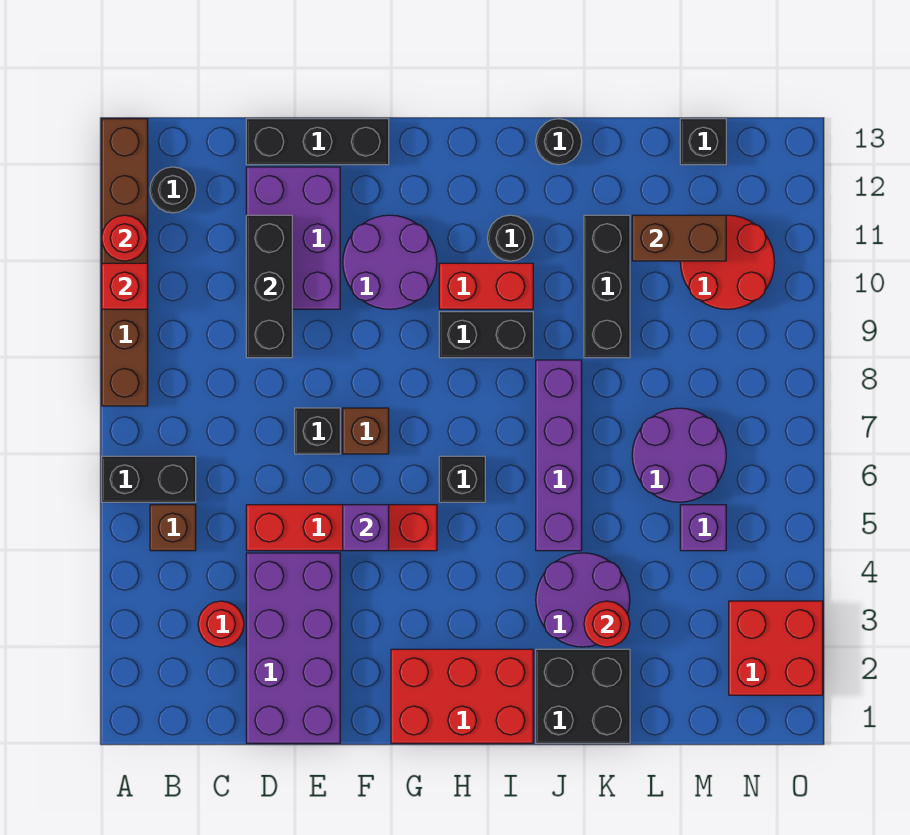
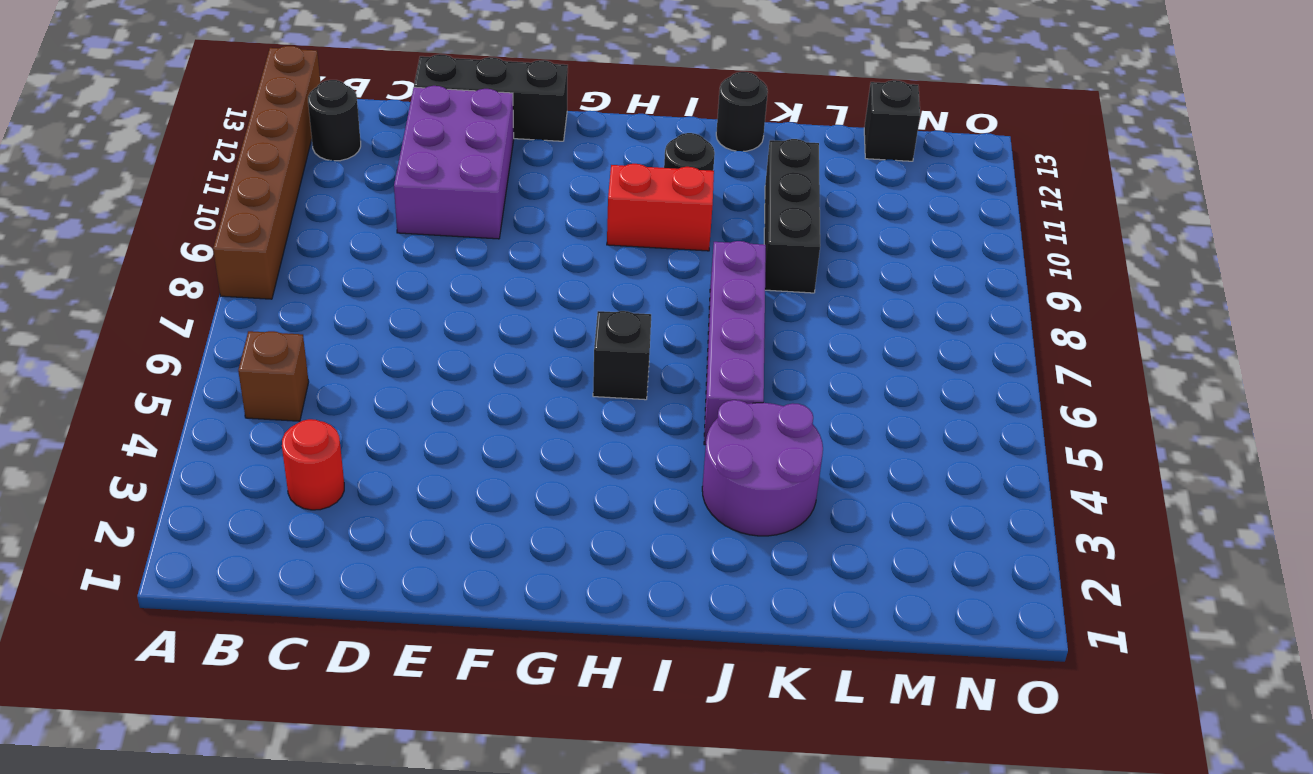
none -> black brick A6:B6 level 1
none -> purple brick D1:E4 level 1
none -> red brick D5:G5 level 1
none -> black brick E7 level 1

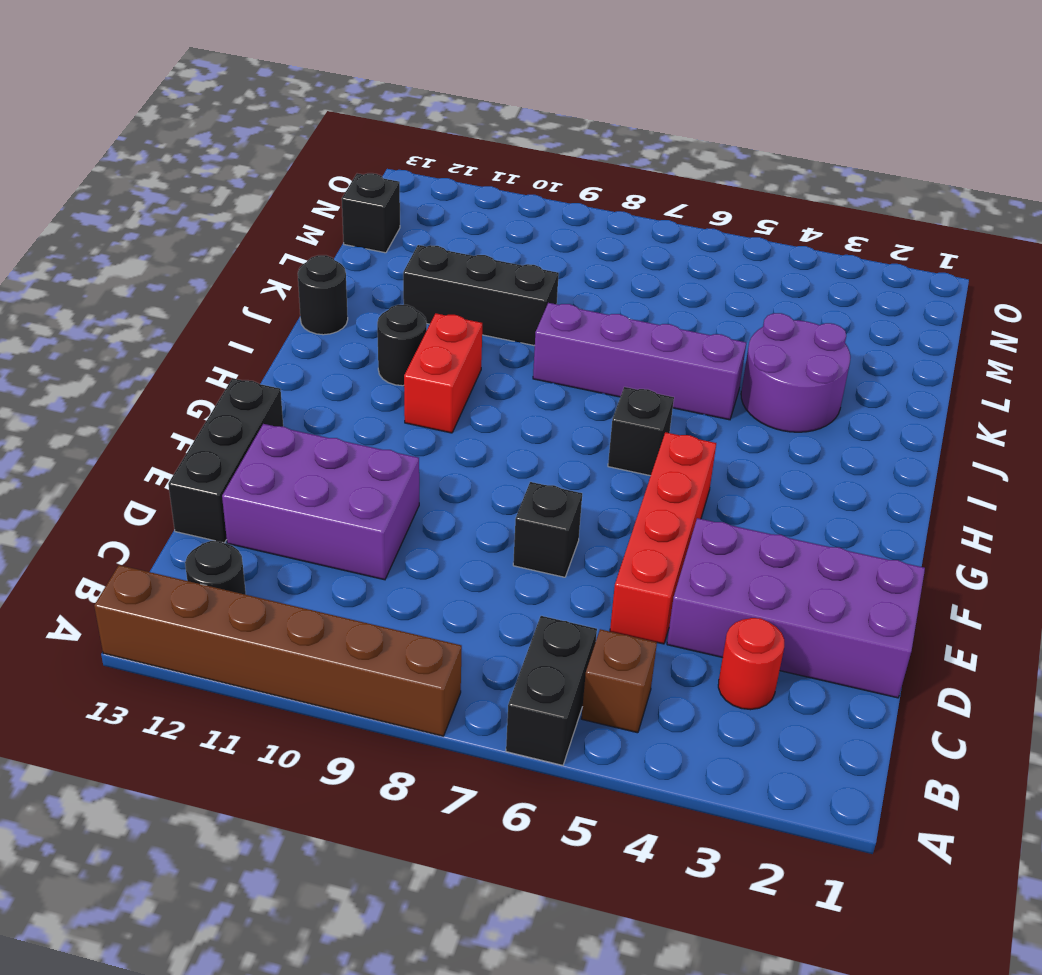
none -> brown brick F7 level 1
none -> purple round brick F10:G11 level 1
none -> red brick G1:I2 level 1
none -> black brick H9:I9 level 1

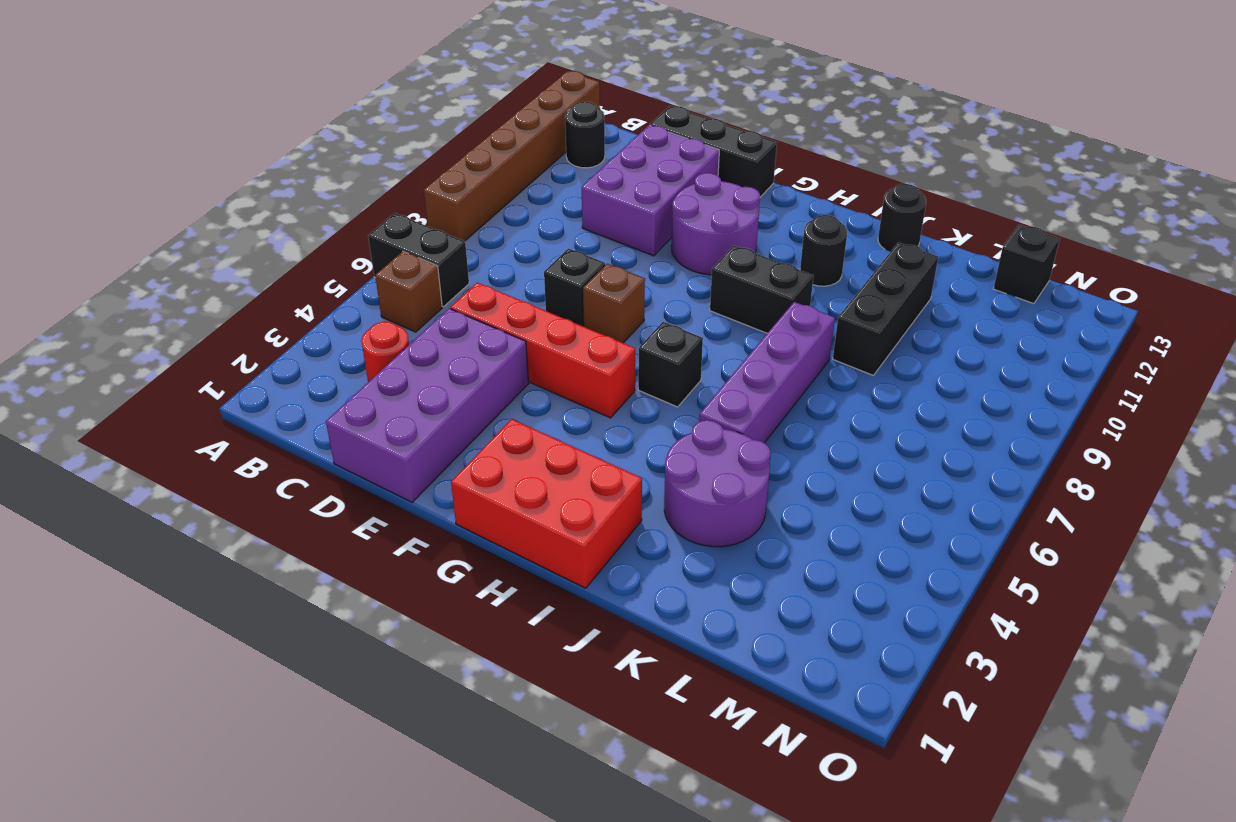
none -> red brick H10:I10 level 1
none -> black brick J1:K2 level 1
none -> purple round brick L6:M7 level 1
none -> purple brick M5 level 1

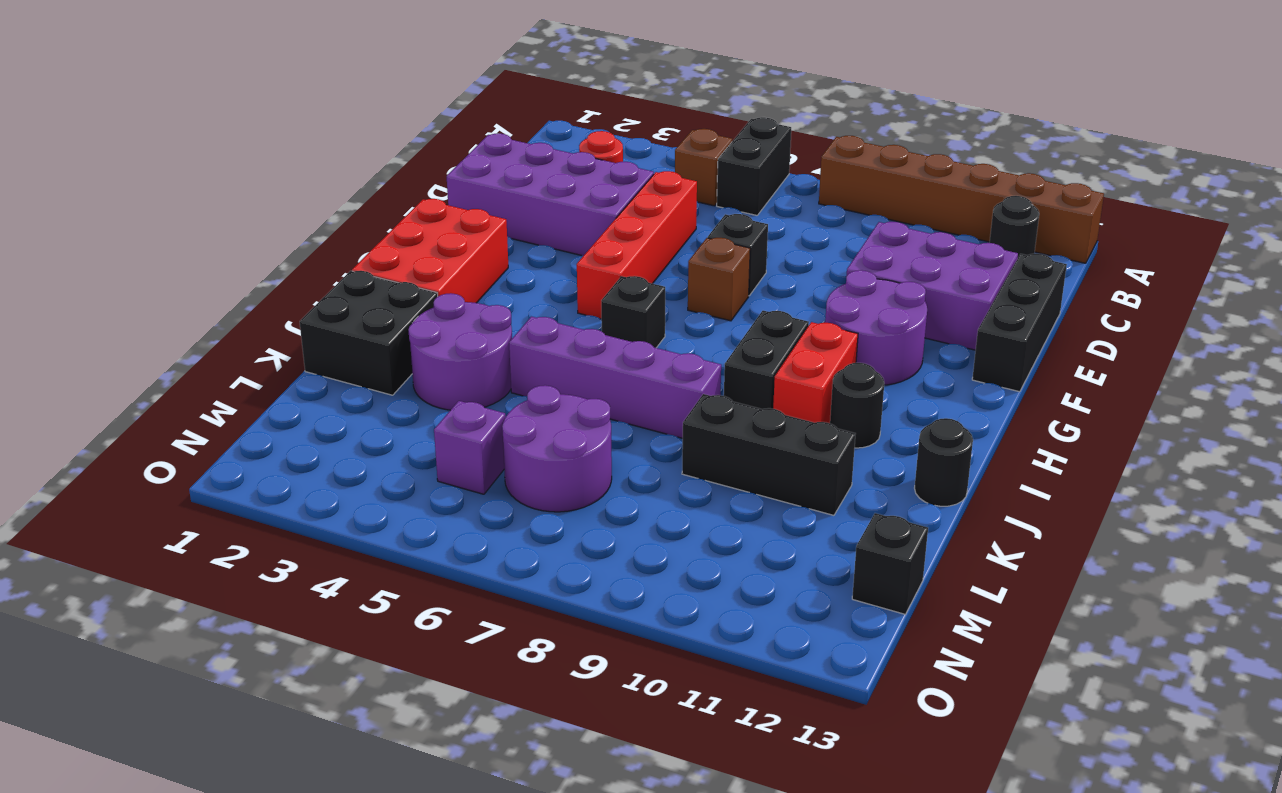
none -> red round brick M10:N11 level 1
none -> red brick N2:O3 level 1
none -> red brick A10 level 2
none -> red round brick A11 level 2

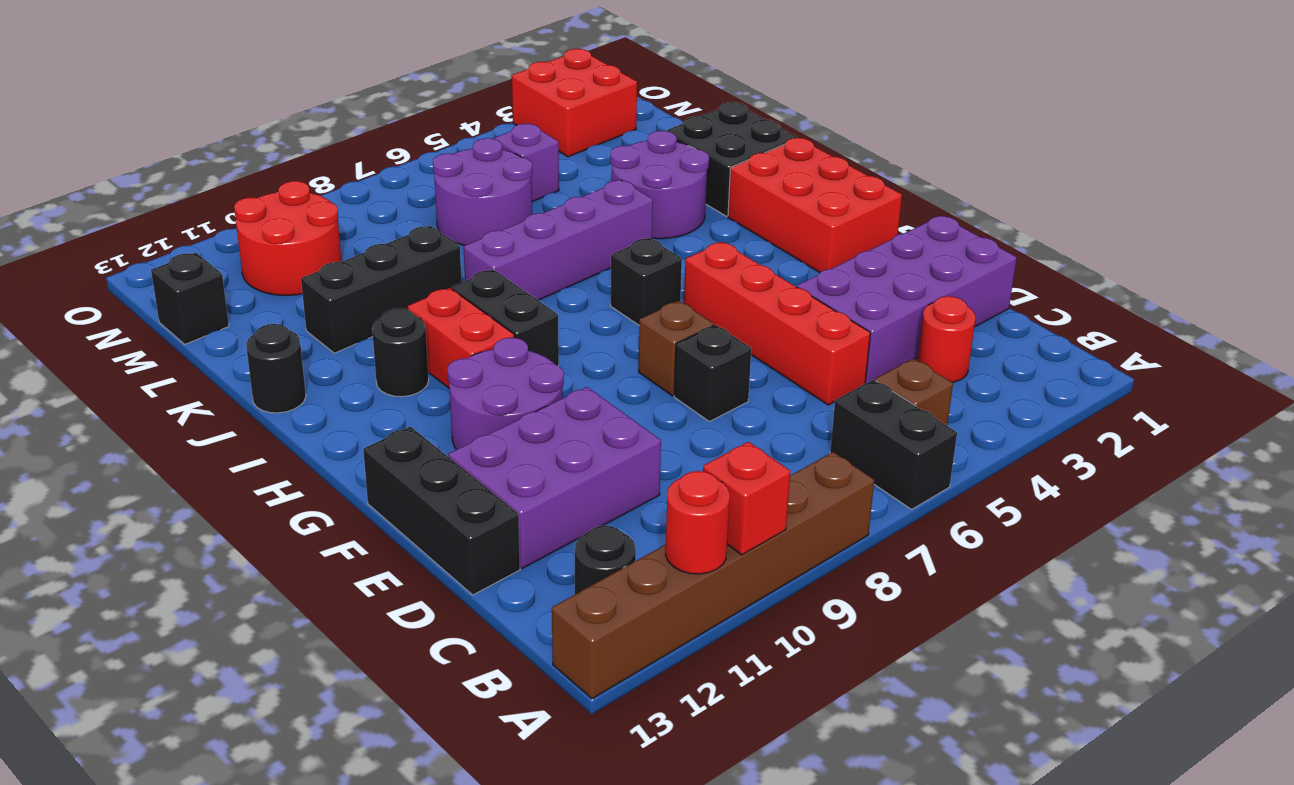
none -> black brick D9:D11 level 2
none -> purple brick F5 level 2
none -> red round brick K3 level 2
none -> brown brick L11:M11 level 2

